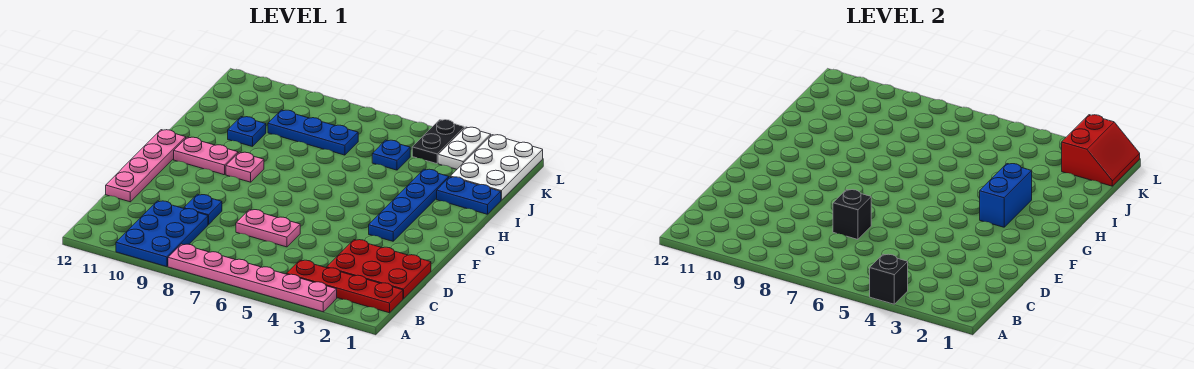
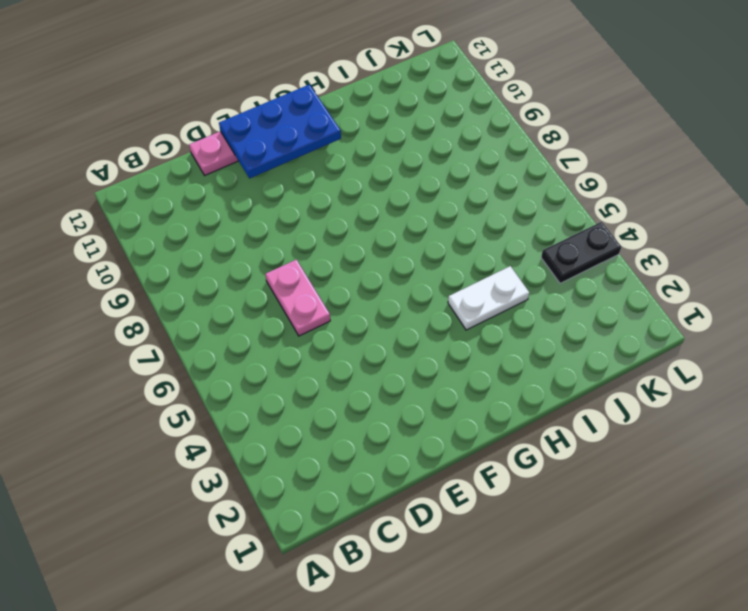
blue plate E11:G12 level 2 -> blue plate A9:C10 level 1
white plate H4:I4 level 1 -> white plate K3:L3 level 1
none -> pink plate A3:A8 level 1
none -> red plate B1:B4 level 1
none -> red plate C1:D3 level 1

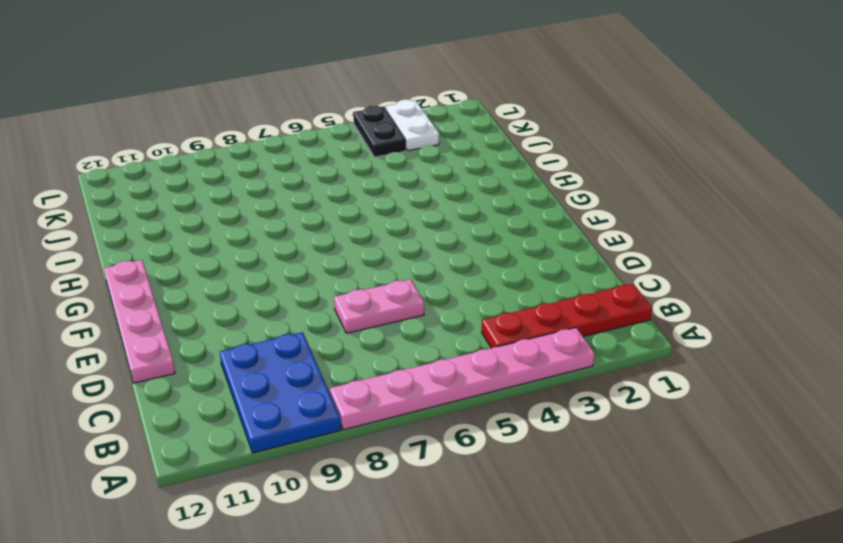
none -> red plate C1:D3 level 1
none -> blue plate D9 level 1
none -> blue plate F3:I3 level 1

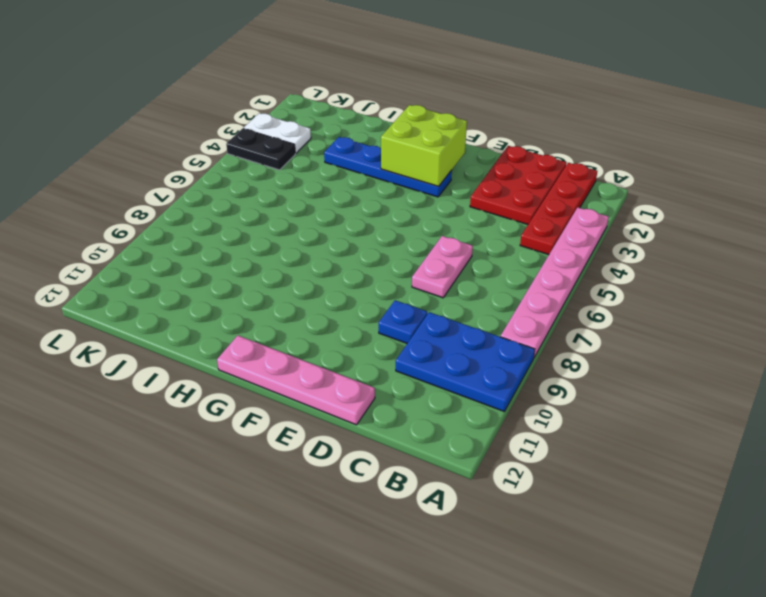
lime brick F2:G3 level 2 -> blue brick G3:H3 level 2
none -> pink plate G9 level 1
none -> pink plate G10:G11 level 1
none -> blue plate I1:I2 level 1

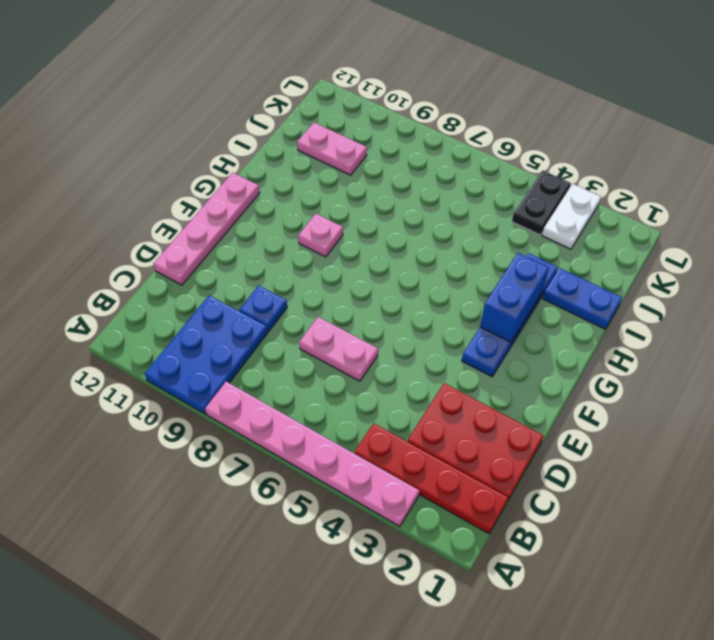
pink plate J10:J11 level 1 -> pink plate G10:G11 level 1
none -> blue plate I10 level 1
none -> white plate J1:L2 level 1
none -> blue plate J5 level 1

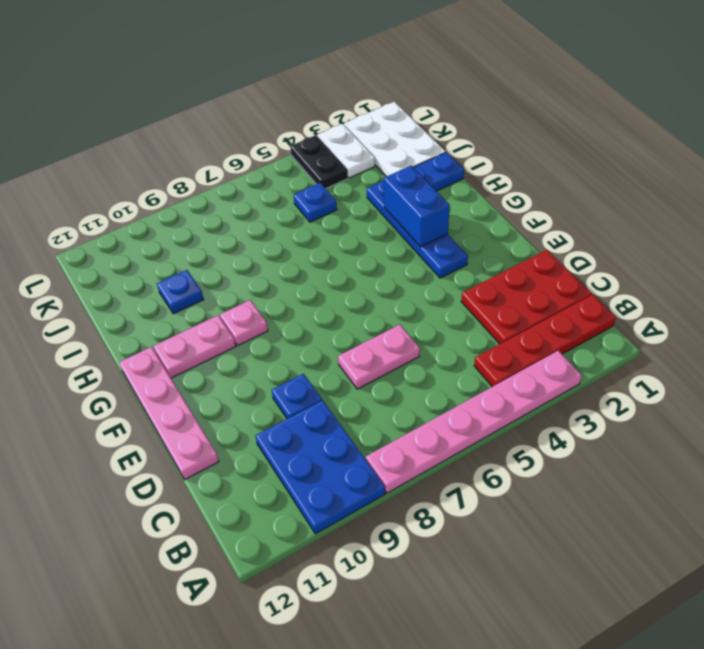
none -> blue plate J7:J9 level 1
none -> black brick A4 level 2
none -> black brick D7 level 2

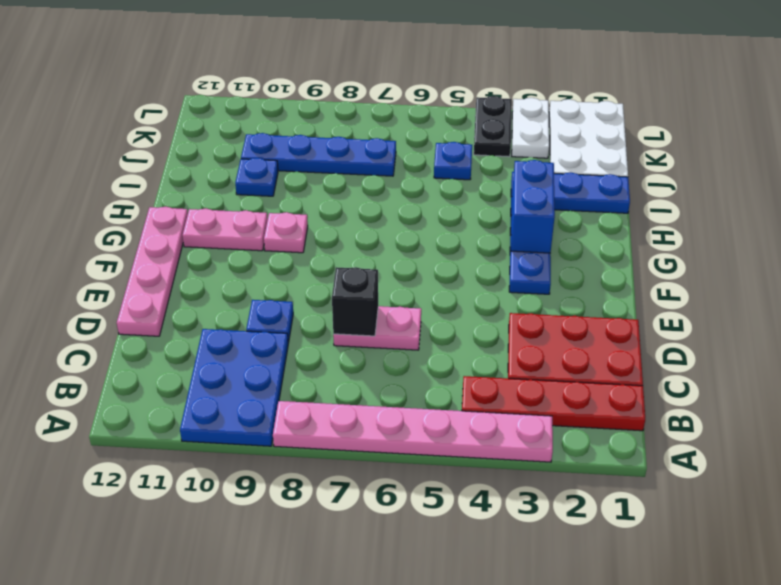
blue plate J7:J10 level 1 -> blue plate J7:J9 level 1
none -> black brick A4 level 2
none -> red slope K1:L2 level 2 top 2

